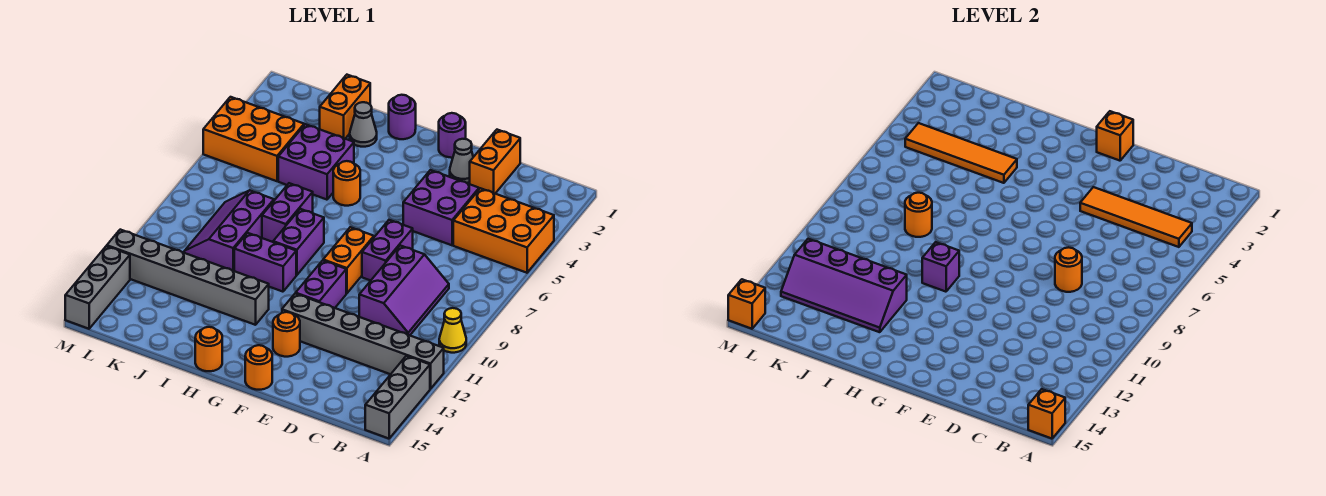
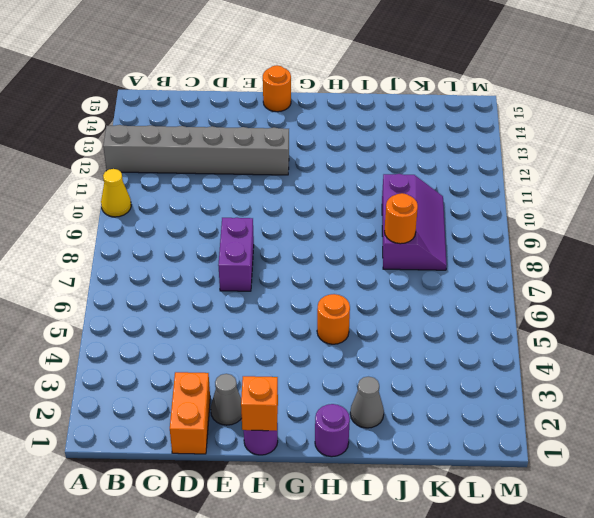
none -> orange brick A4:C5 level 1
none -> grey brick A13:A15 level 1
none -> purple slope C8:D10 level 1 top D
none -> purple brick D4:E5 level 1

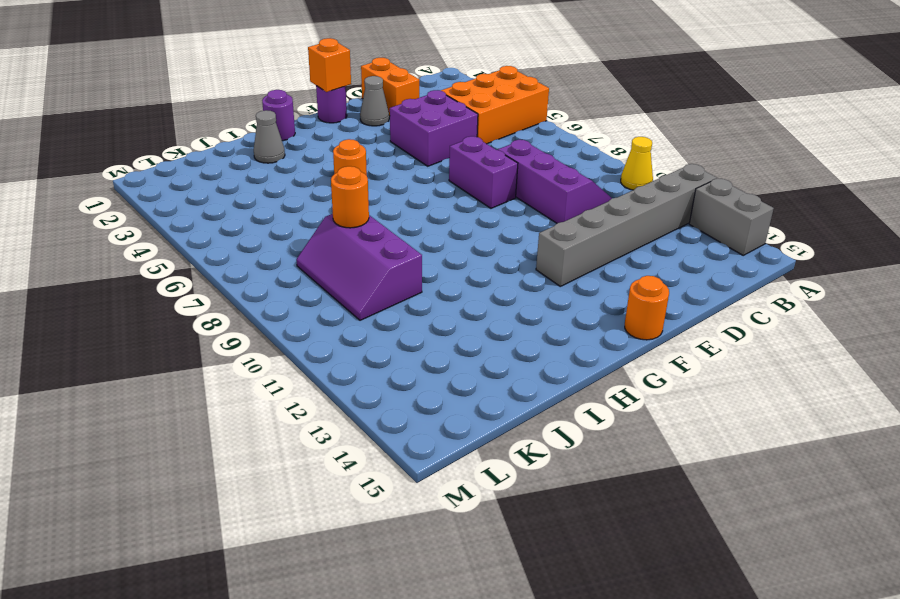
grey brick A13:A14 level 1 -> grey brick A13:A15 level 1
none -> orange brick F8:F9 level 1
none -> purple brick F10:F11 level 1
none -> orange round brick F13 level 1
none -> purple brick H8:H9 level 1

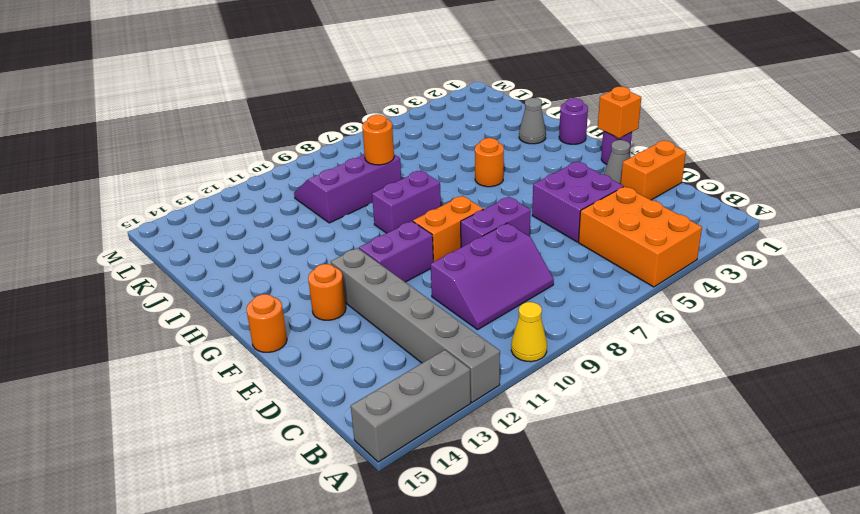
none -> purple brick H10:I10 level 1
none -> grey brick H12:M12 level 1
none -> orange round brick H15 level 1
none -> purple brick I4:J5 level 1

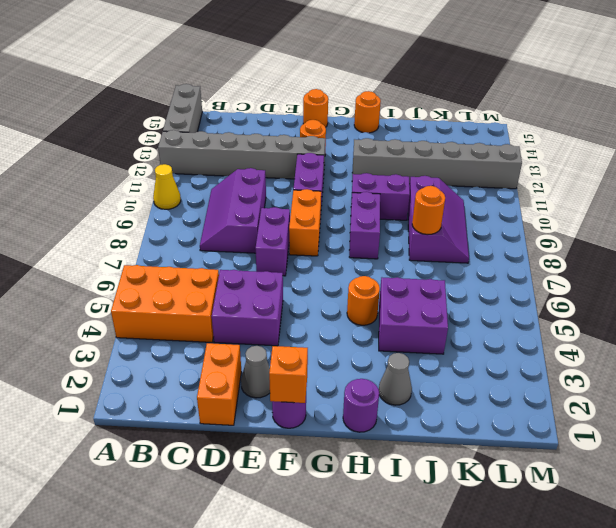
none -> purple brick I7:I8 level 1
none -> orange brick J1:J2 level 1
none -> orange brick K4:M5 level 1
none -> grey brick M13:M15 level 1

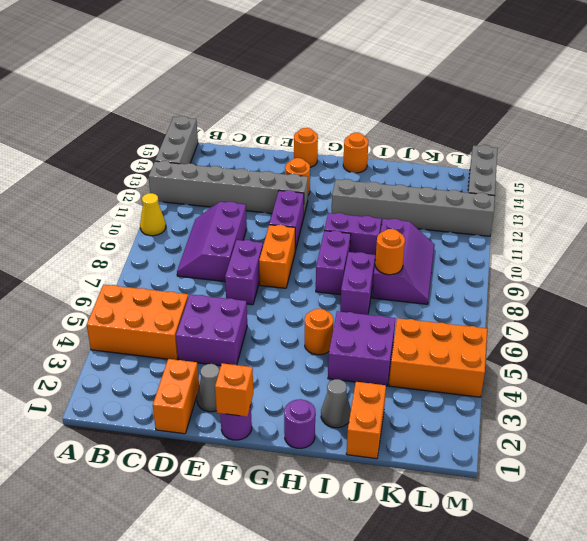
none -> orange brick A15 level 2
none -> orange tile B4:E4 level 2
none -> orange round brick D8 level 2
none -> purple brick H10 level 2

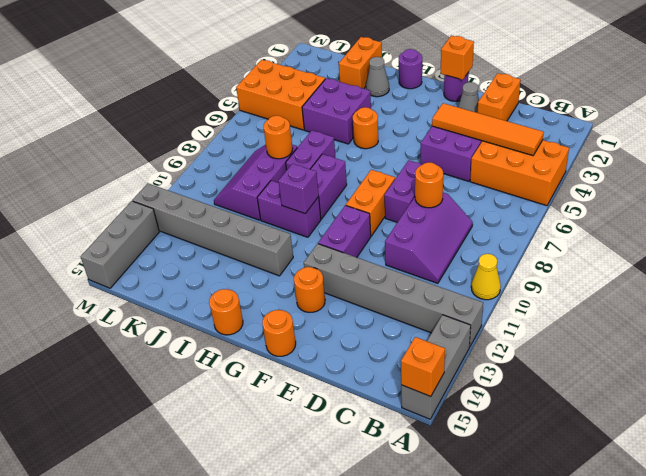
none -> orange tile I4:L4 level 2
none -> purple slope I12:L13 level 2 top 12
none -> orange brick M15 level 2

